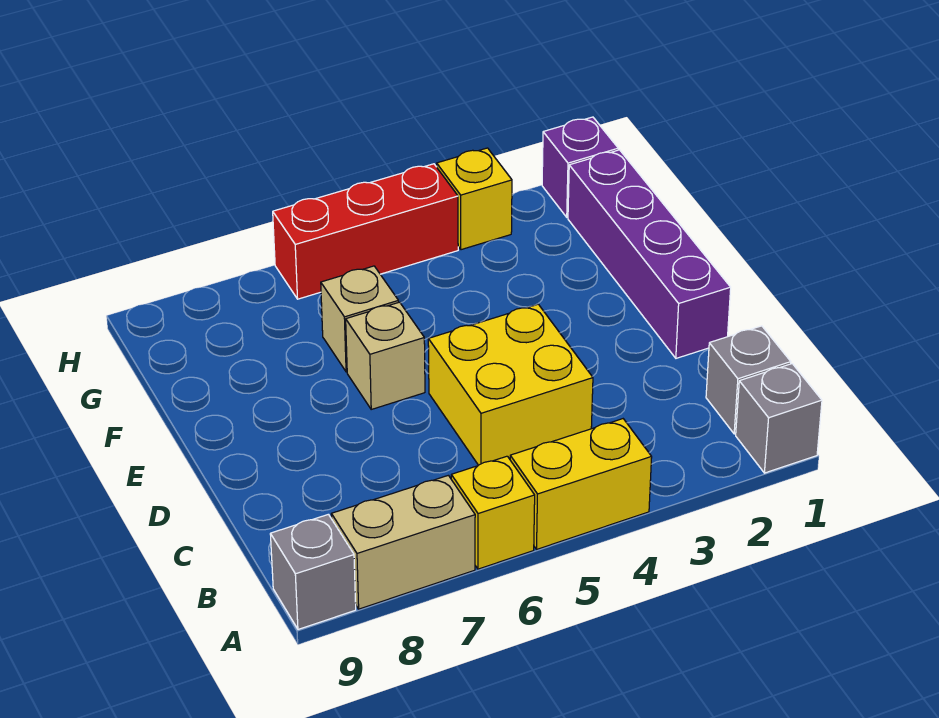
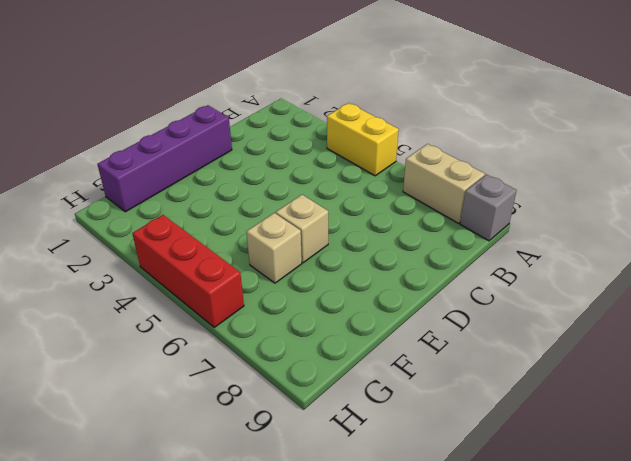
none -> grey brick A1 level 1
none -> yellow brick A6 level 1
none -> grey brick B1 level 1

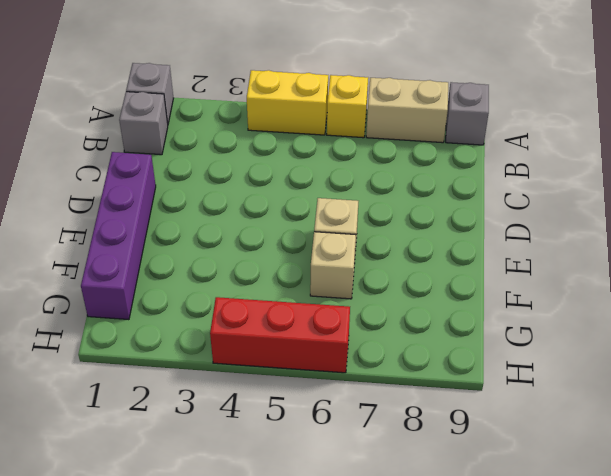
none -> yellow brick C4:D5 level 1
none -> purple brick H1 level 1
none -> yellow brick H3 level 1

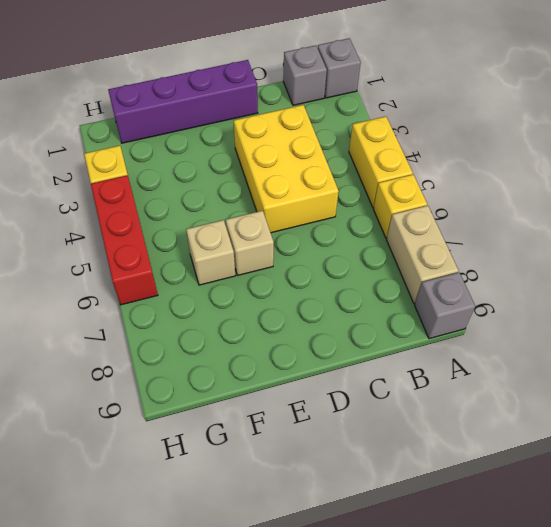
yellow brick C3:D5 level 1 -> yellow brick C4:D5 level 1
none -> purple brick H1 level 1

